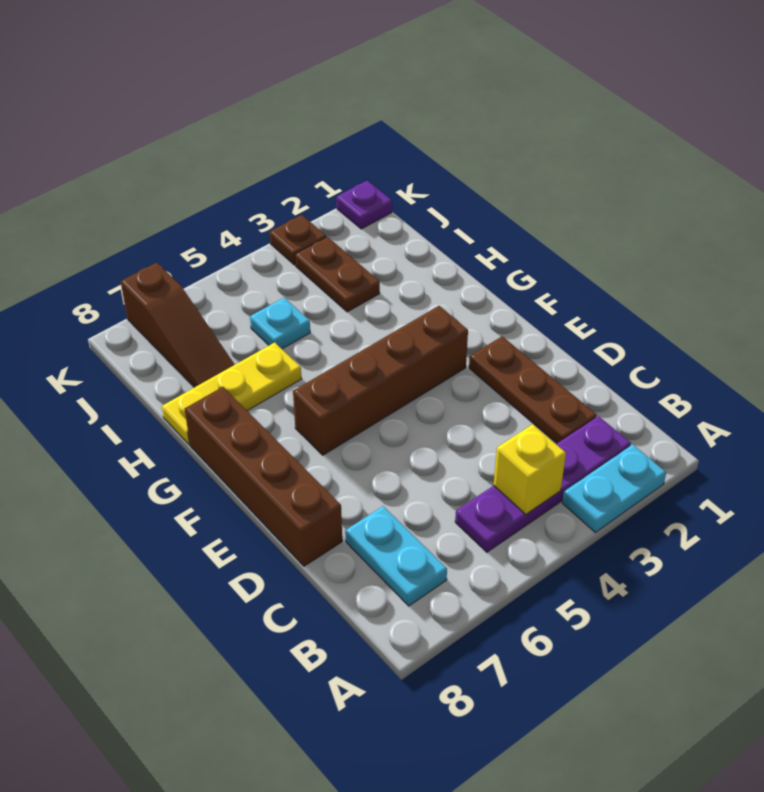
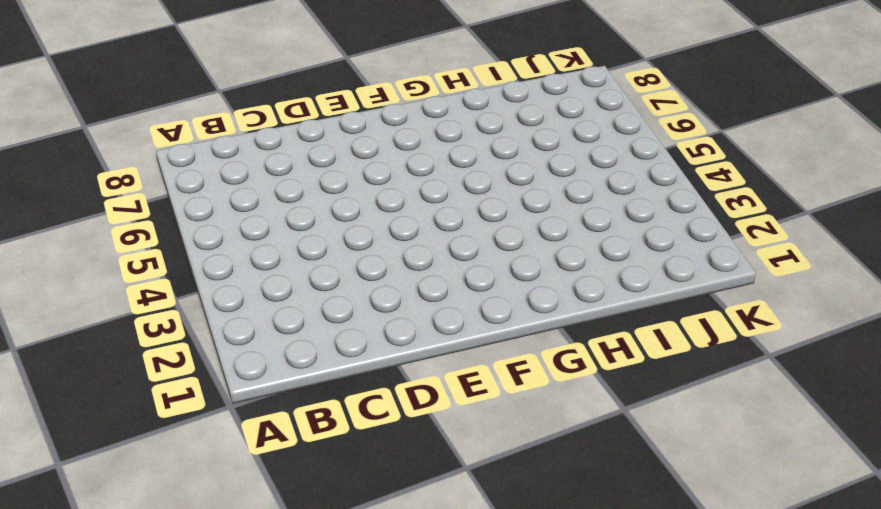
none -> cyan plate A2:A3 level 1
none -> purple plate B2:B5 level 1
none -> cyan plate B7:C7 level 1

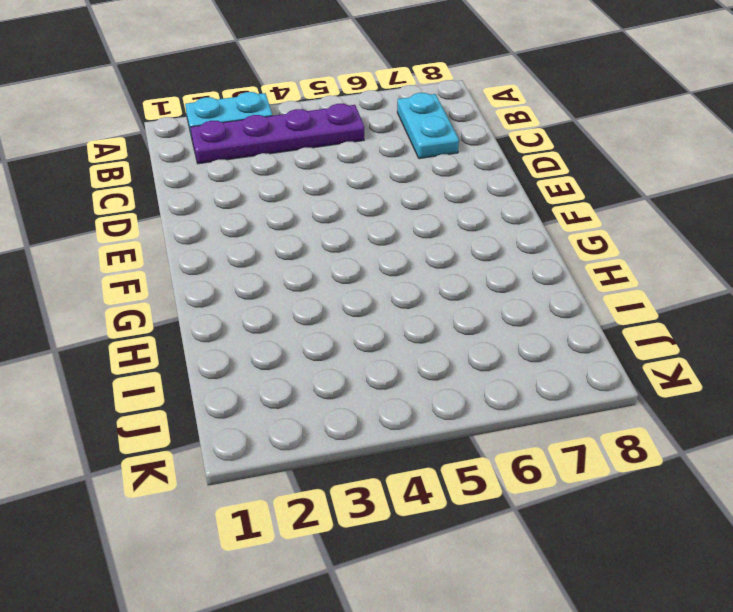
none -> brown plate C2:E2 level 1
none -> brown brick D8:G8 level 1
none -> brown brick F3:F6 level 1

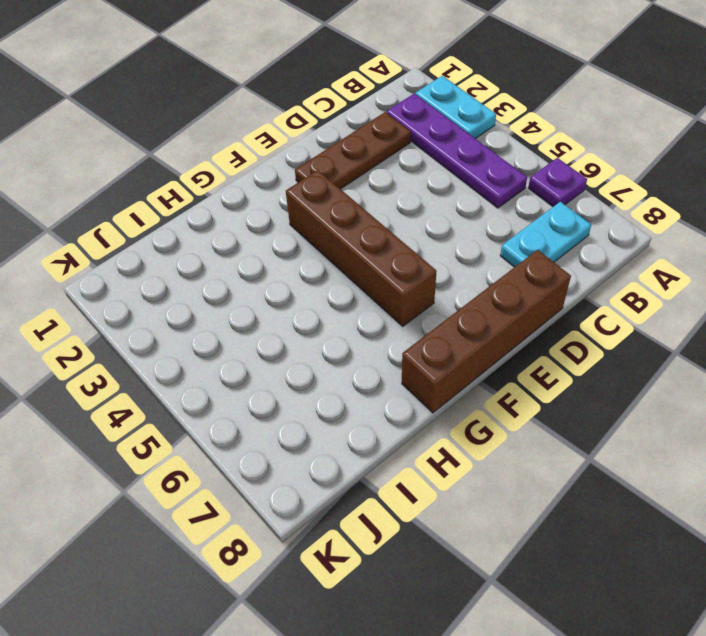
purple plate A6 level 1 -> purple plate K1 level 1
none -> yellow plate H6:H8 level 1
none -> brown plate I3:J3 level 1
none -> cyan plate I5 level 1

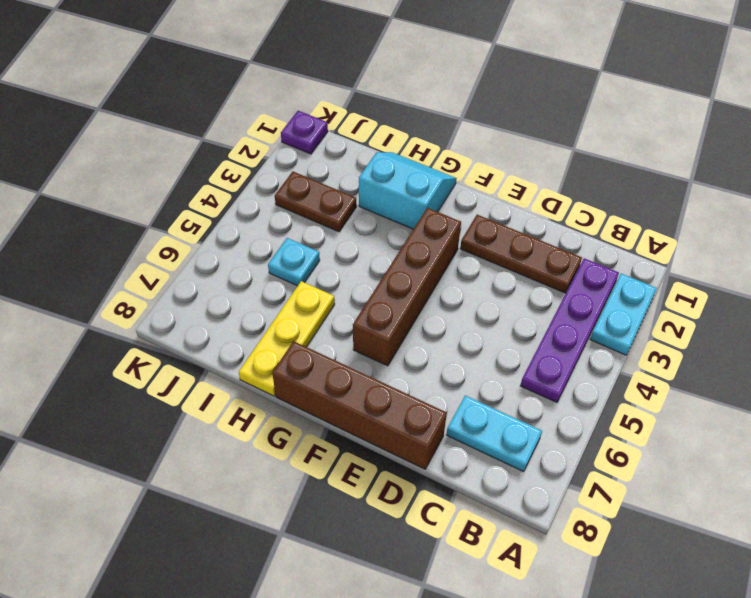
cyan slope G1:H2 level 1 top 2 -> none
none -> brown slope I7:K7 level 1 top K
none -> brown plate K3 level 1
none -> yellow brick B4 level 2

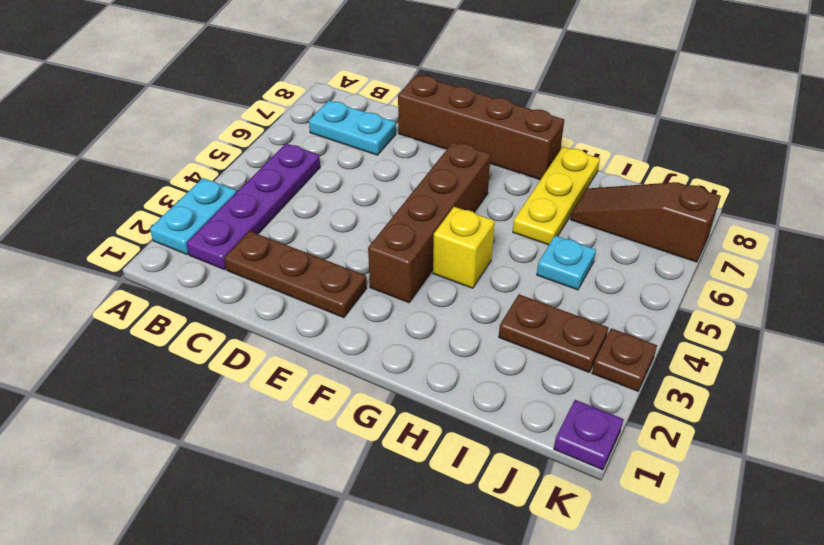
yellow brick G4 level 1 -> yellow brick B4 level 2

